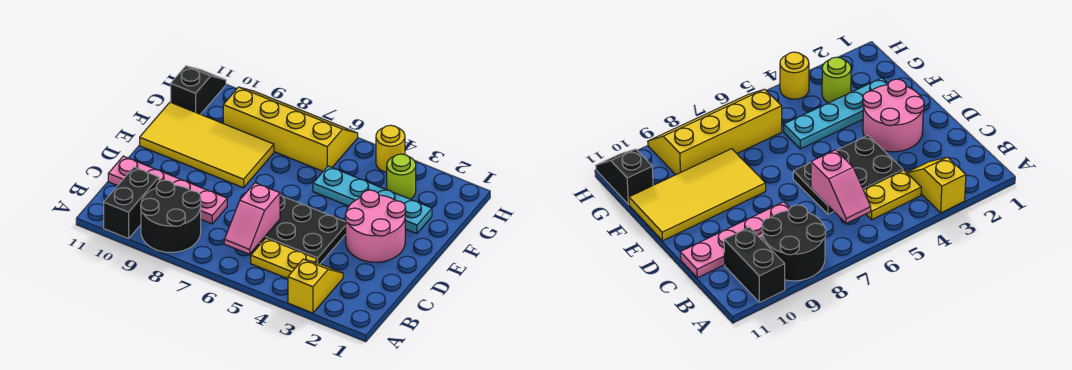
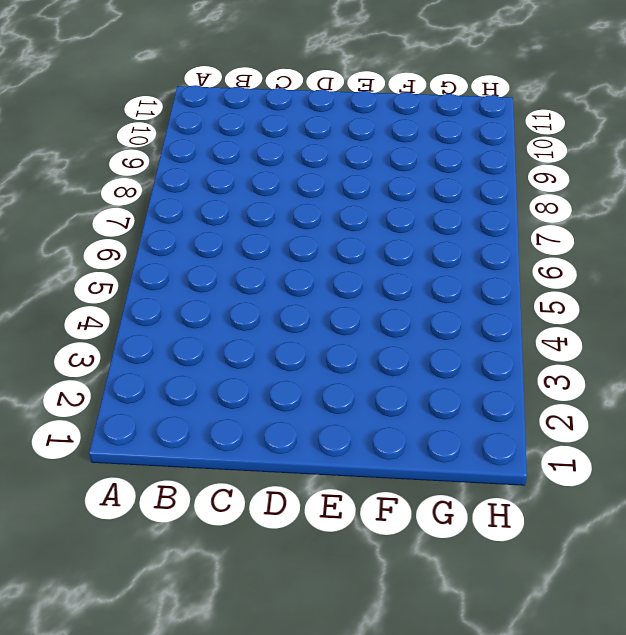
none -> yellow slope A3:B3 level 1 top A
none -> black round brick A8:B9 level 1
none -> black brick A10:B10 level 1

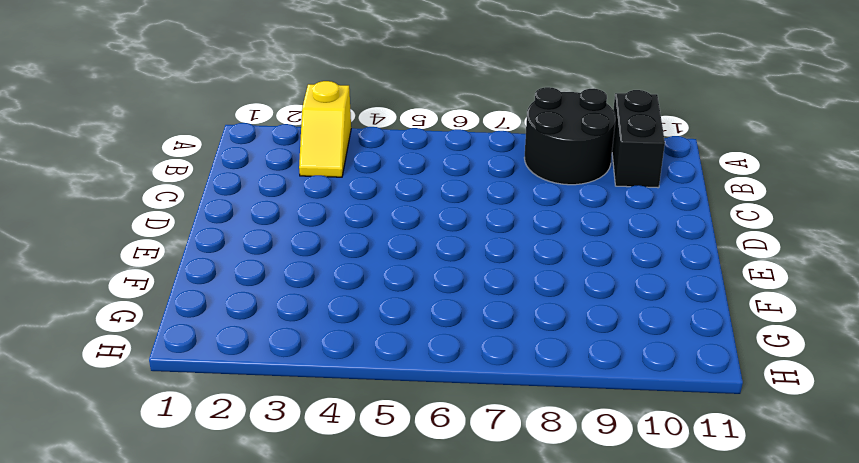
none -> yellow plate B4:B5 level 1
none -> black plate C4:D6 level 1
none -> pink plate C8:C11 level 1

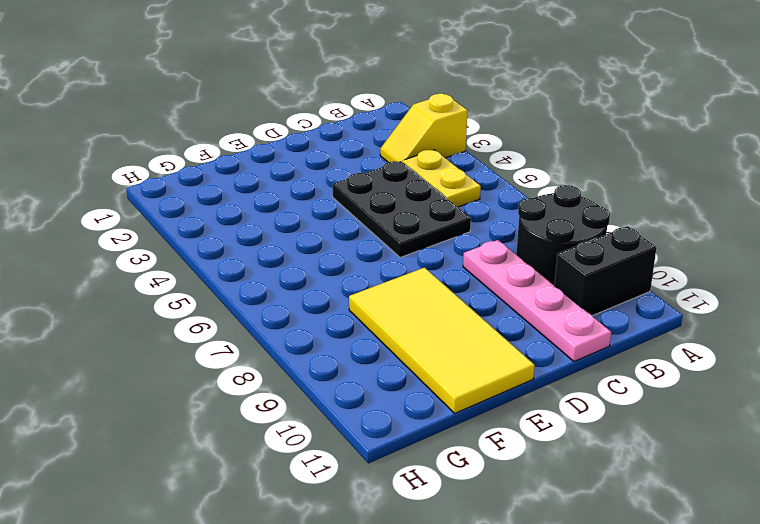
none -> pink round brick D2:E3 level 1
none -> cyan plate F2:F5 level 1
none -> lime round brick G3 level 1

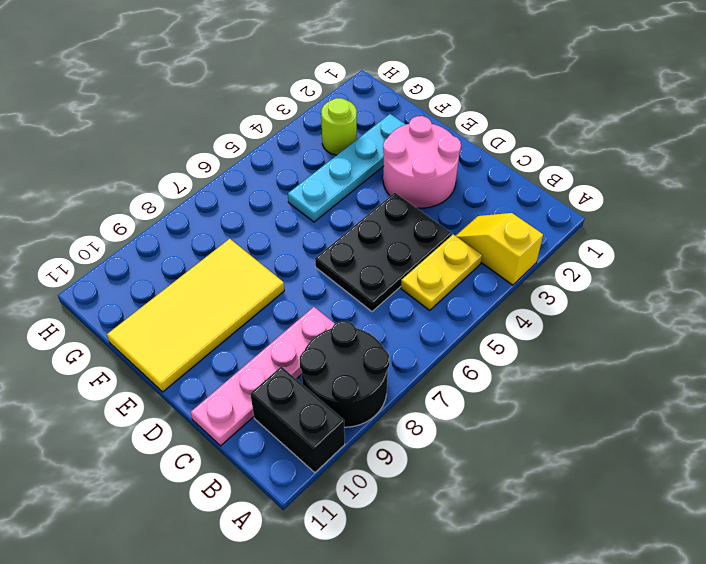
none -> yellow slope G6:H9 level 1 top G
none -> black slope G11:H11 level 1 top G
none -> yellow round brick H4 level 1

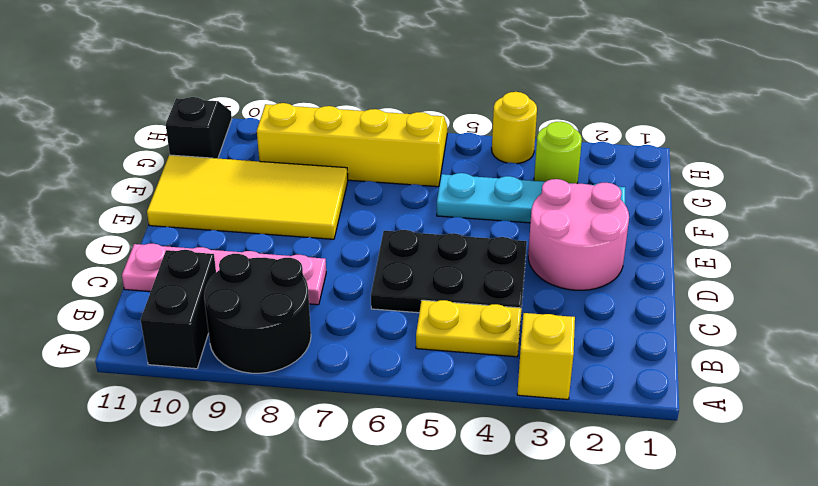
none -> pink slope B6:C6 level 2 top C

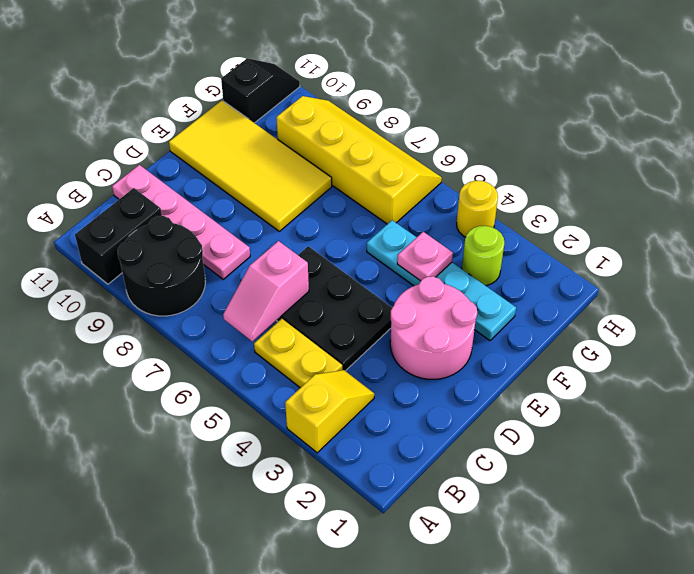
pink plate F4 level 2 -> none

